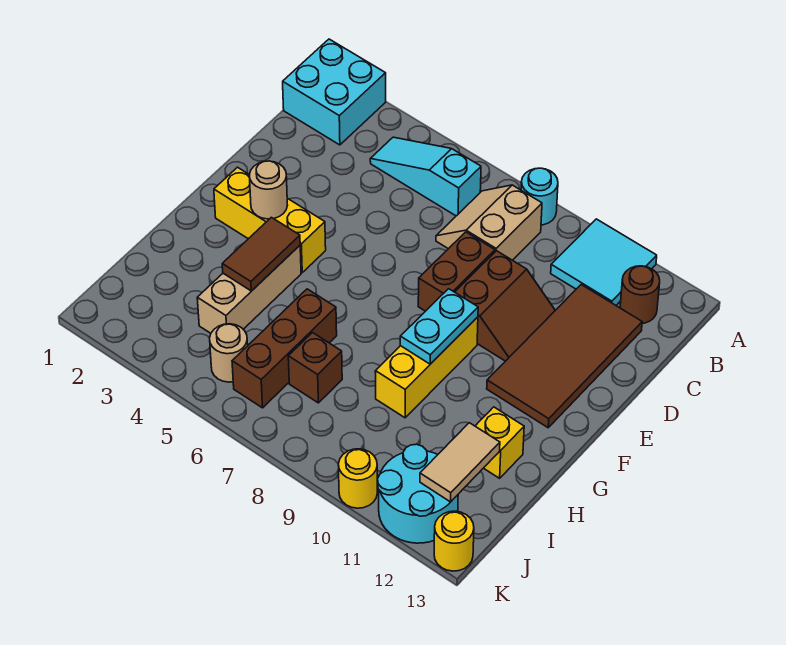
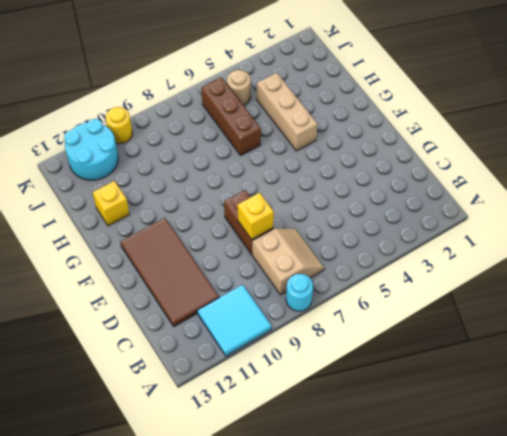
yellow brick D8 level 2 -> none
none -> cyan brick A1:B2 level 1
none -> cyan slope B4:B6 level 1 top 6
none -> brown round brick B12 level 1

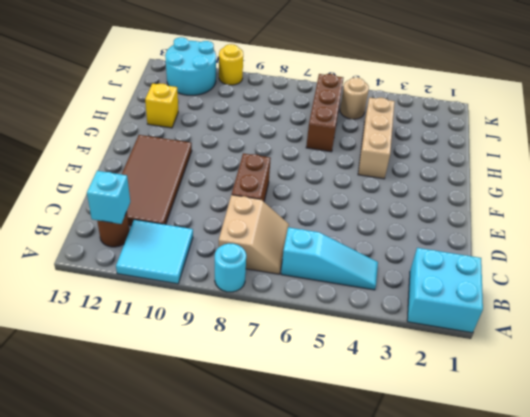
cyan brick B12 level 2 -> none
none -> brown slope D9:E10 level 1 top 9
none -> yellow brick F2:F4 level 1
none -> yellow brick F9:H9 level 1

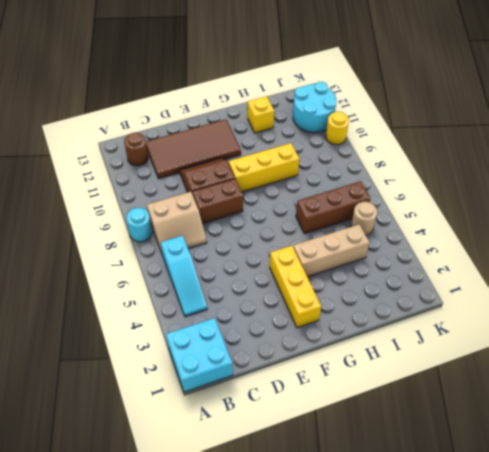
none -> cyan tile A10:B11 level 1
none -> brown brick I7 level 1
none -> yellow round brick K13 level 1

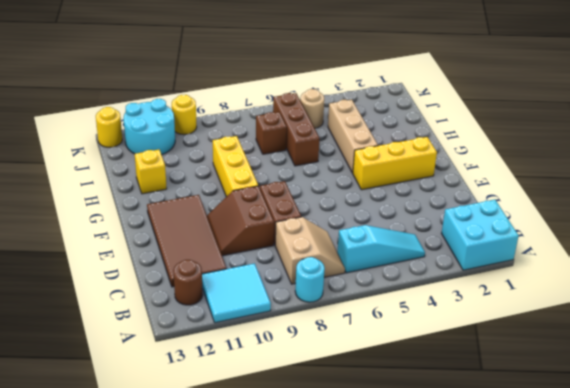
none -> tan round brick F3 level 2
none -> cyan plate F9:G9 level 2
none -> brown tile G4:H4 level 2

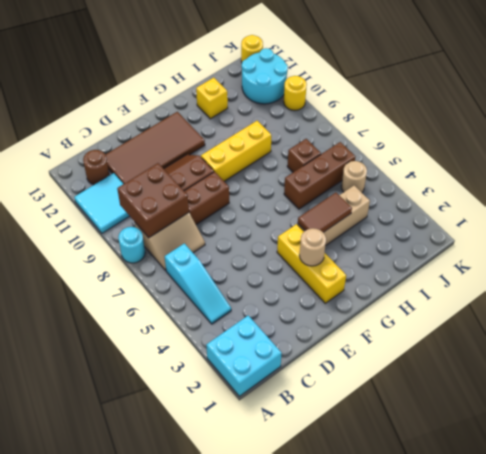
brown brick B8:C9 level 2 -> none
none -> cyan plate F9:G9 level 2
none -> tan tile I12:J12 level 2

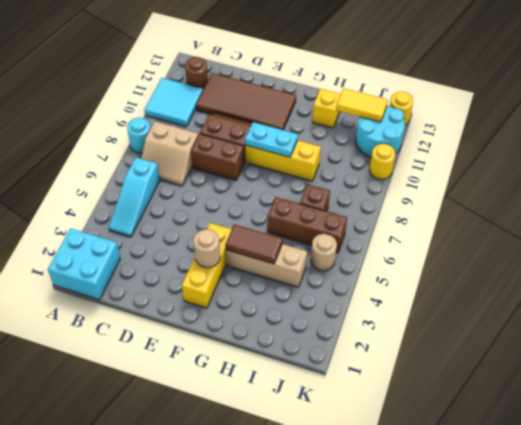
yellow tile I12:J12 level 2 -> tan tile I12:J12 level 2

